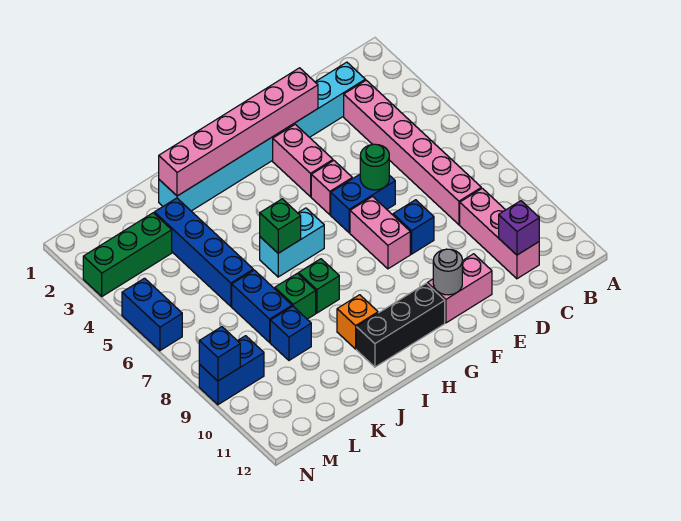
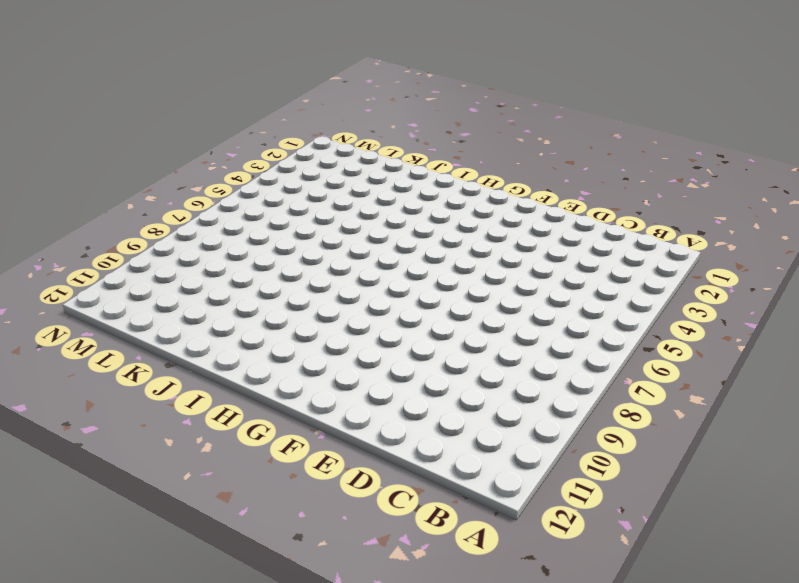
none -> cyan brick C2:J2 level 1
none -> pink brick C3:C8 level 1
none -> pink brick C9:C11 level 1

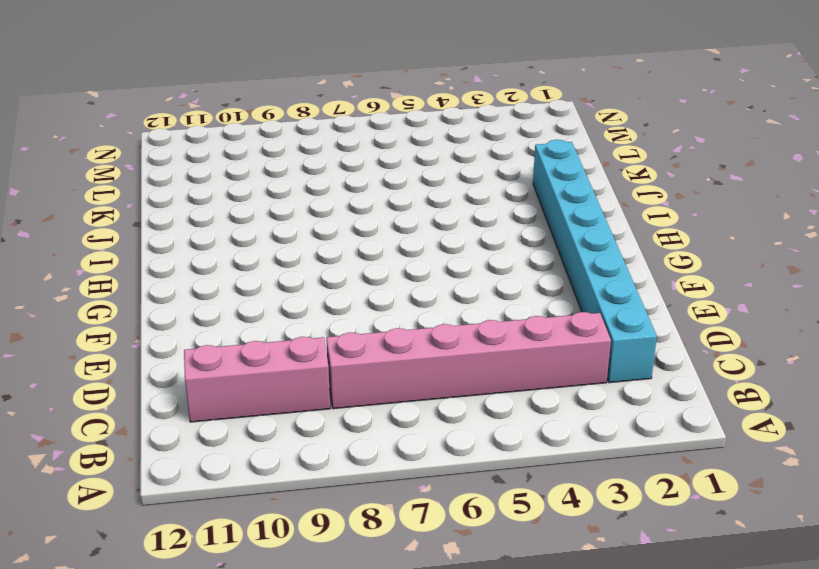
none -> blue brick E6:F6 level 1
none -> blue brick E8 level 1
none -> pink brick E11:F11 level 1

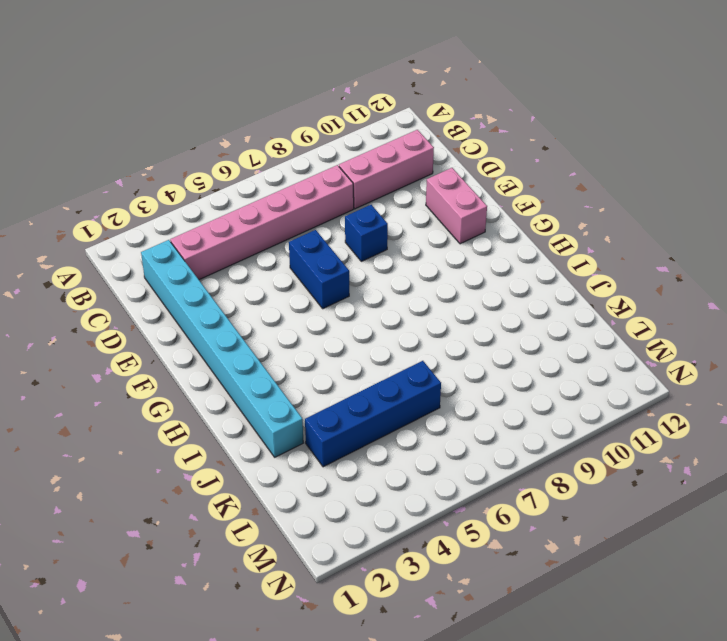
none -> pink brick F3:F4 level 1
none -> pink brick F5 level 1
none -> pink brick F7:F8 level 1

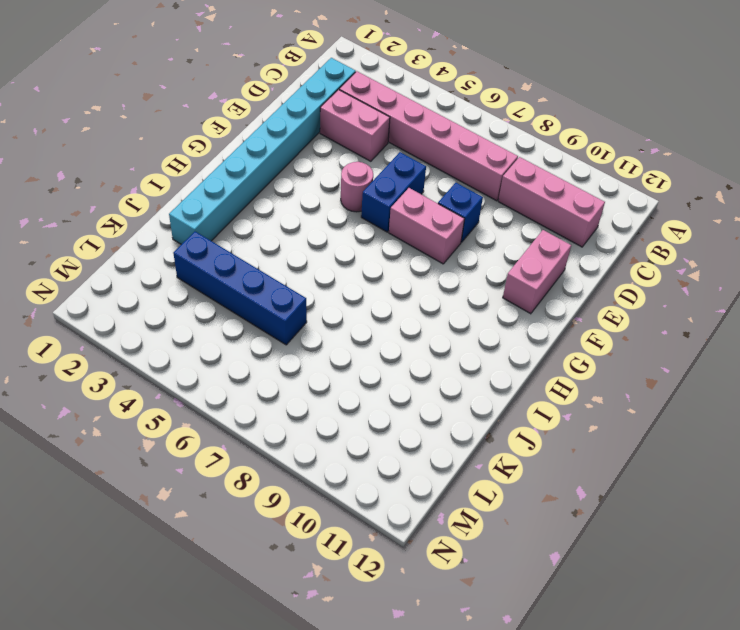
pink brick D3:D4 level 1 -> pink brick F3:F4 level 1
pink round brick F5 level 1 -> pink brick F5 level 1
none -> black brick G11:I11 level 1
none -> cyan brick H6:I6 level 1
none -> green brick I8 level 1

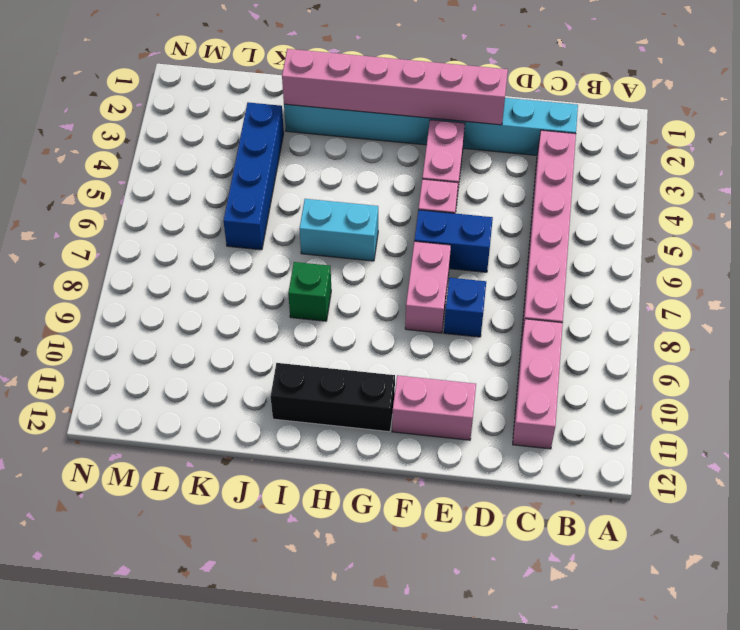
none -> orange brick I10 level 1
none -> green brick J8 level 1
none -> blue brick K7:K8 level 1

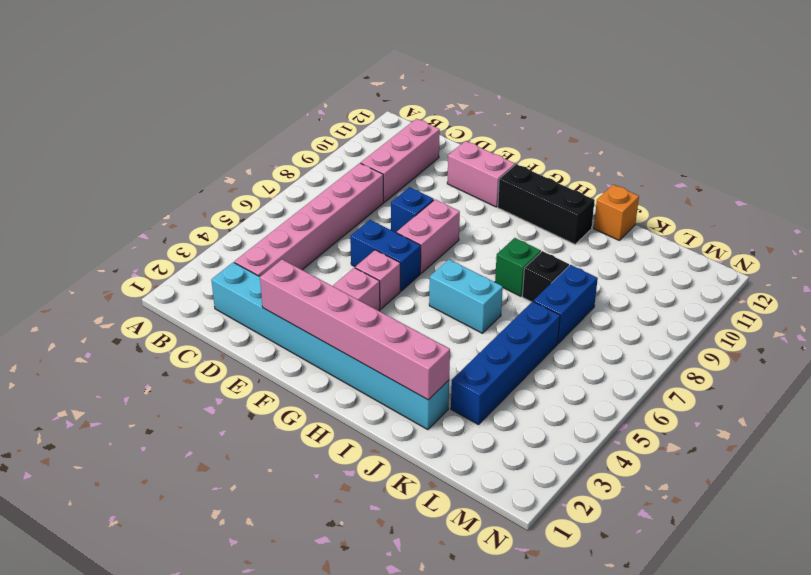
black brick J8 level 1 -> green brick J8 level 1
orange brick J12 level 1 -> orange brick I10 level 1
none -> blue brick K9 level 1
none -> green brick L3:N3 level 1
none -> blue brick M9:N9 level 1

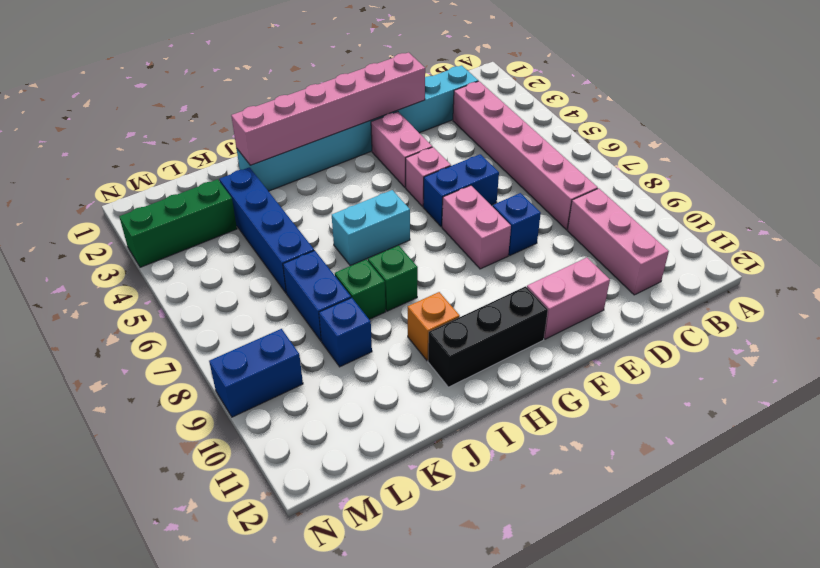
none -> blue brick N5:N6 level 1
none -> purple brick C11 level 2
none -> green round brick E6 level 2

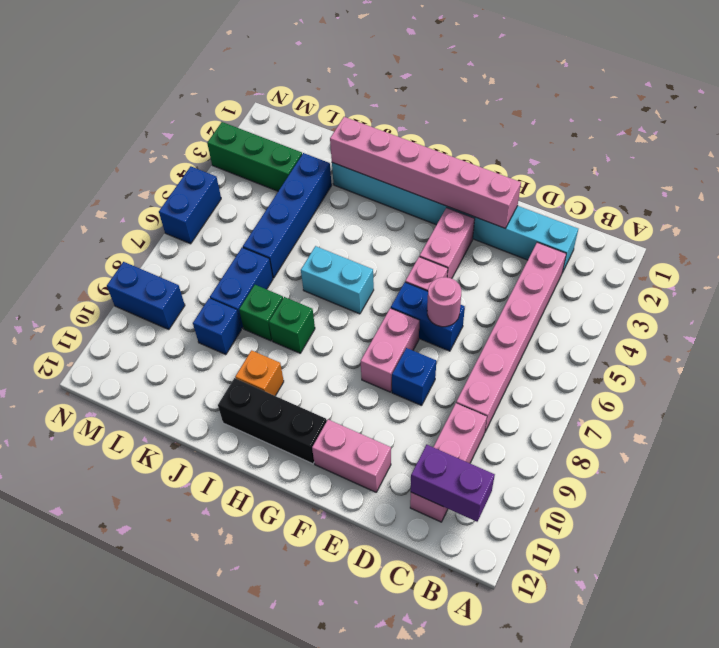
purple brick B11:C11 level 2 -> purple brick C11 level 2
pink round brick E6 level 2 -> green round brick E6 level 2
none -> grey round brick F11 level 2
none -> green brick I6 level 2
none -> blue brick N9 level 2

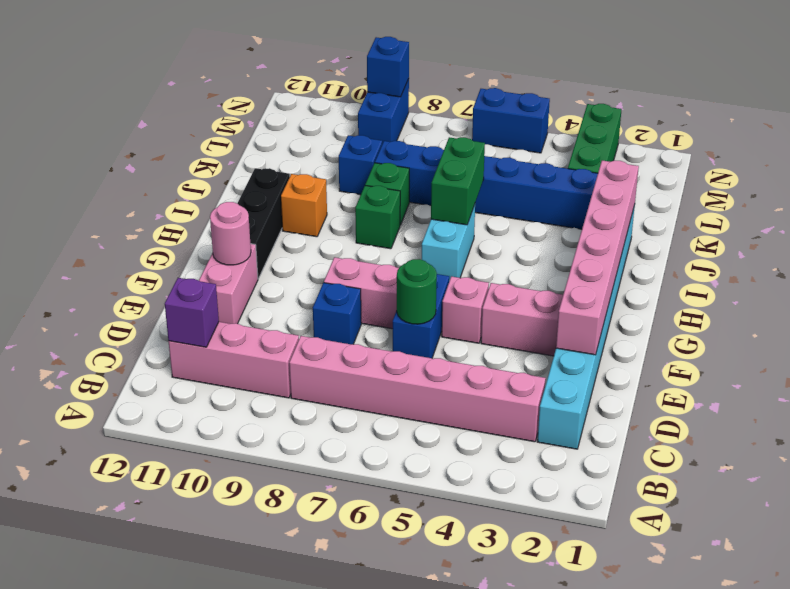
pink round brick F11 level 2 -> grey round brick F11 level 2
green brick I6:J6 level 2 -> green brick I6 level 2

